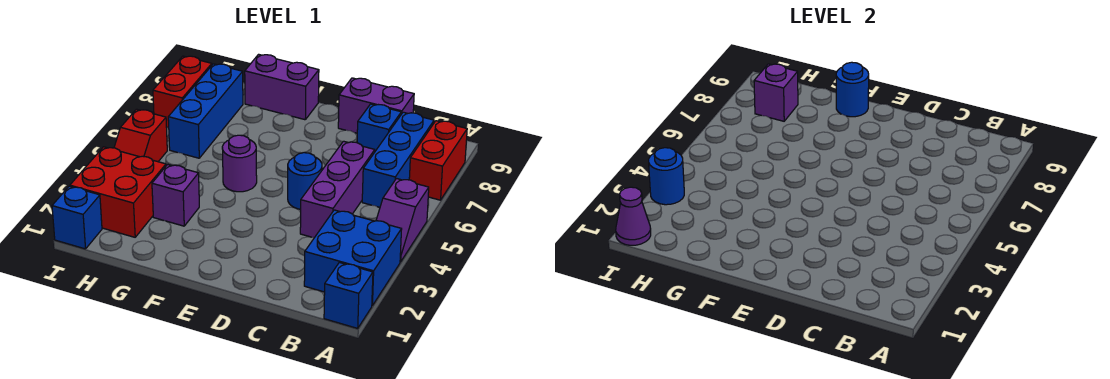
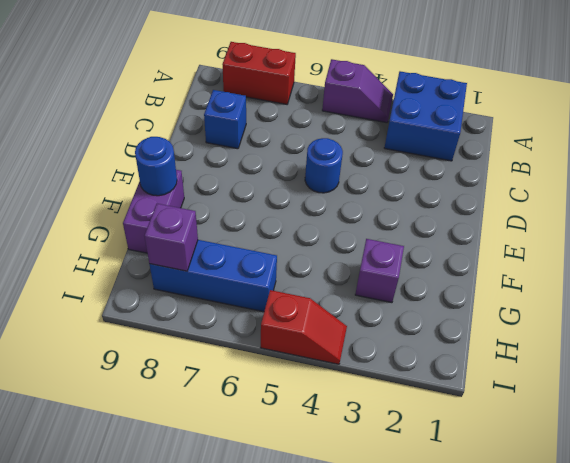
none -> blue brick A1 level 1
none -> blue brick B6:B8 level 1
none -> purple brick C4:C6 level 1

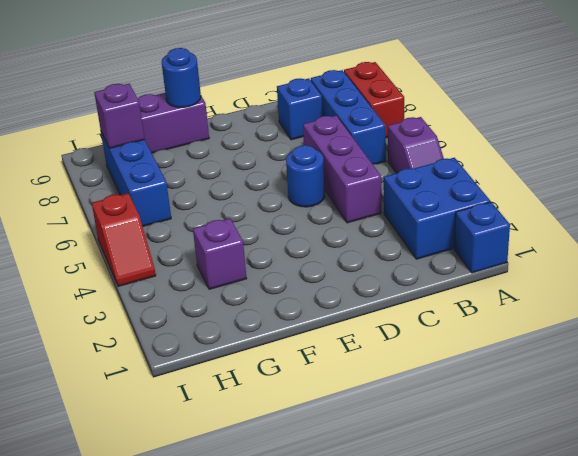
none -> purple brick C9:D9 level 1
none -> purple round brick F5 level 1
none -> red brick H2:I3 level 1

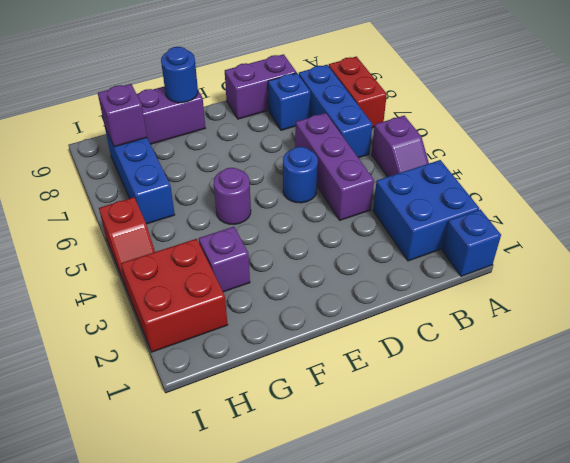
none -> blue brick I1 level 1
none -> red brick I7:I8 level 1
none -> purple cone I1 level 2

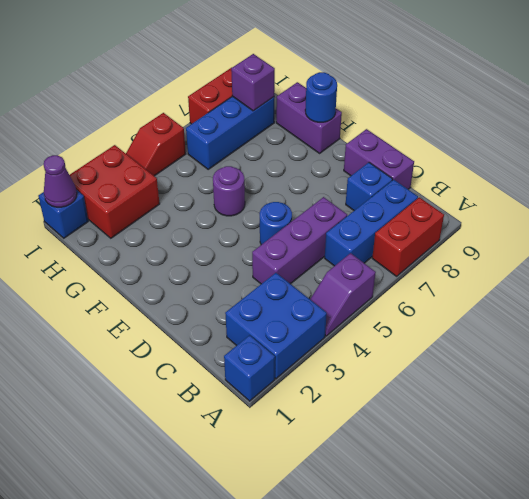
none -> purple brick G3 level 1
none -> blue round brick I3 level 2

